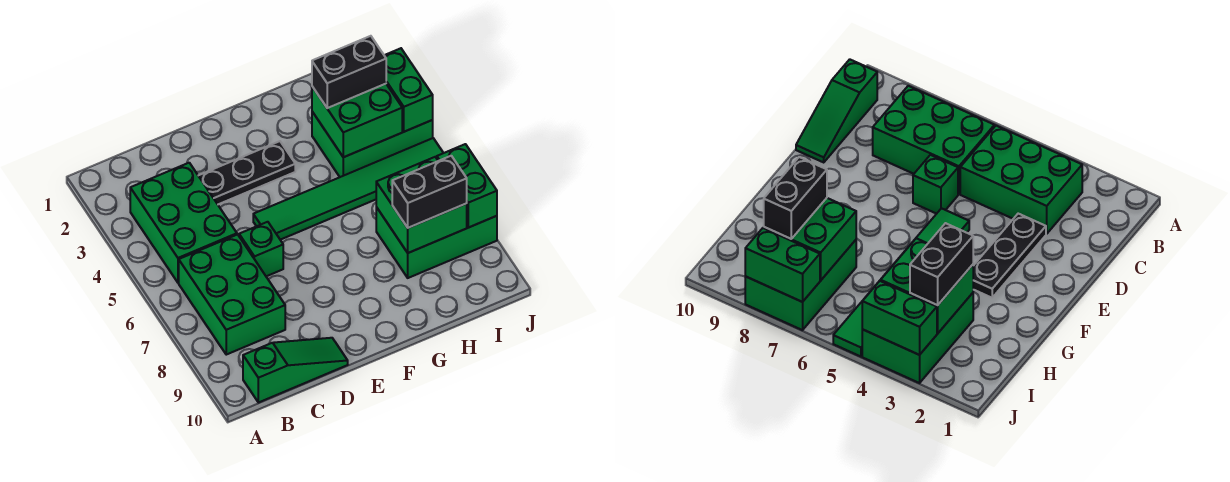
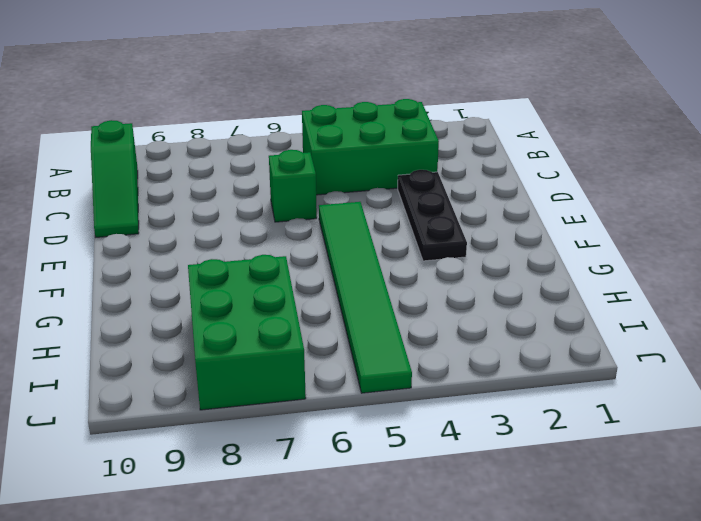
none -> green brick B6:C8 level 1
none -> green brick H3:J4 level 1
none -> green brick H3:I4 level 2

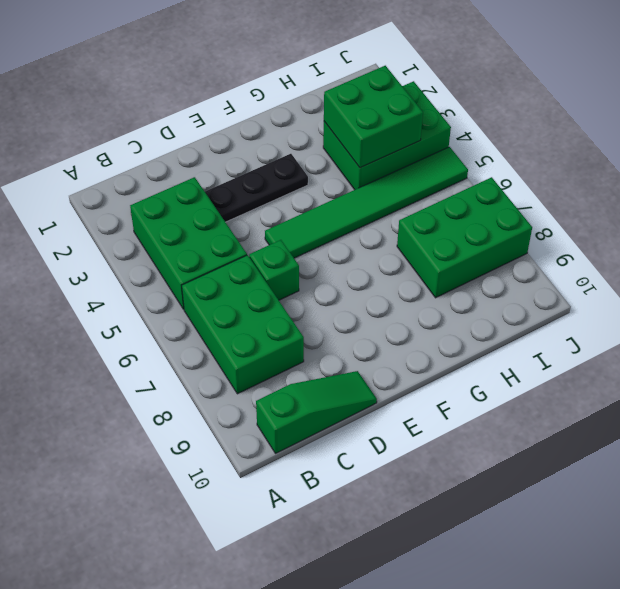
none -> green brick H7:I8 level 2
none -> green brick J3:J4 level 2
none -> green brick J7:J8 level 2

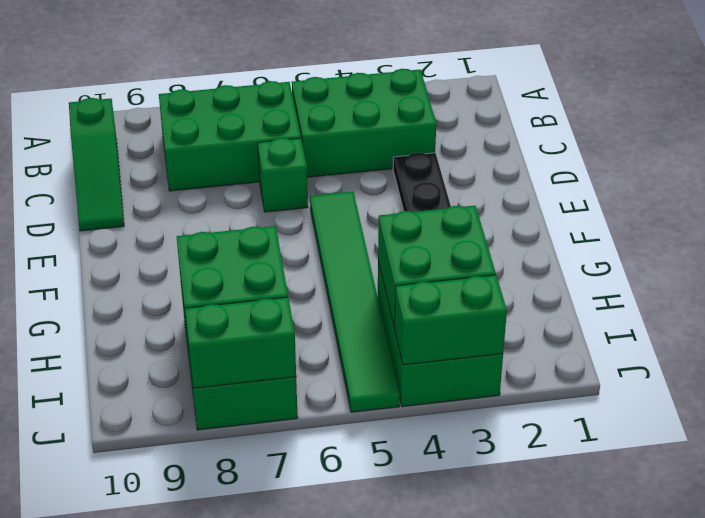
none -> black brick H3:I3 level 3
none -> black brick H8:I8 level 3

